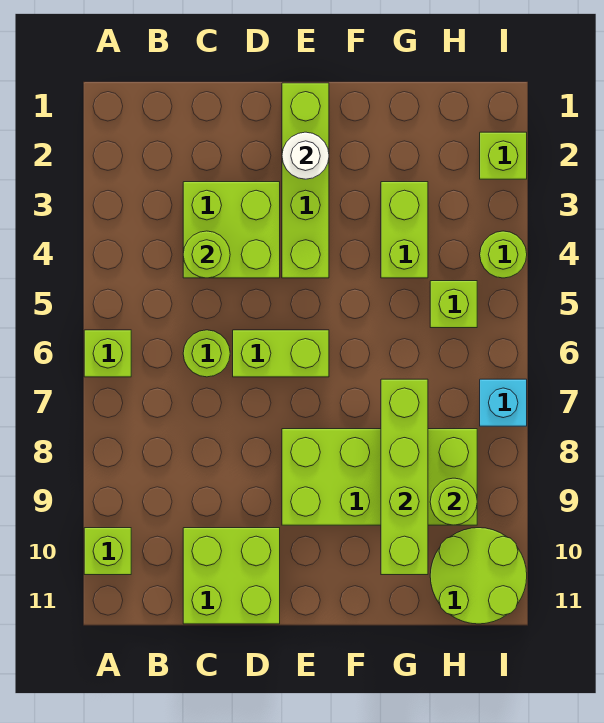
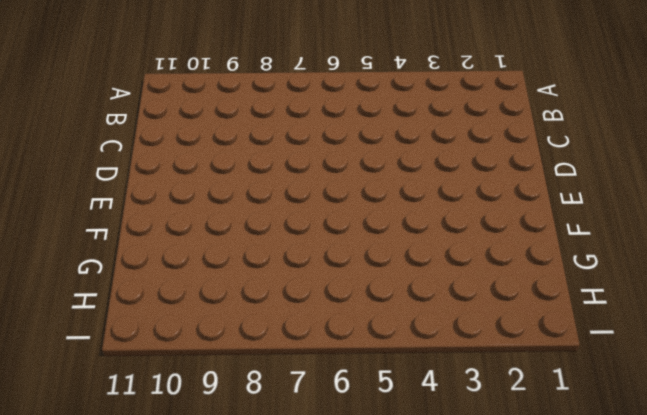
none -> lime brick A6 level 1
none -> lime brick A10 level 1
none -> lime brick C3:D4 level 1

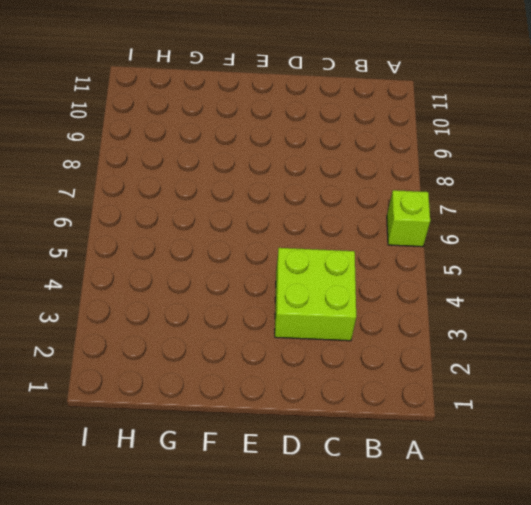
none -> lime brick A10 level 1
none -> lime round brick C6 level 1
none -> lime brick C10:D11 level 1

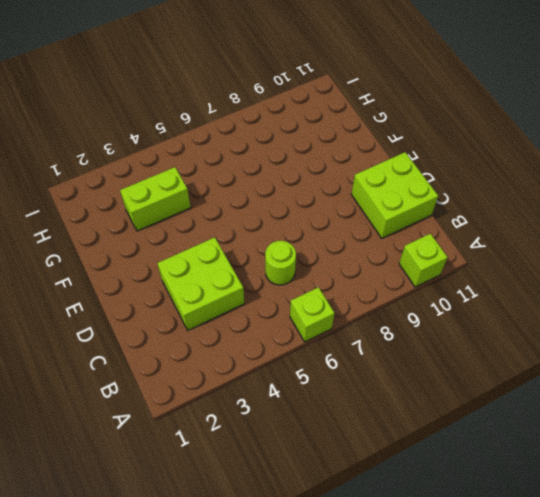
none -> lime brick D6:E6 level 1
none -> lime brick E1:E4 level 1
none -> lime brick E8:H9 level 1

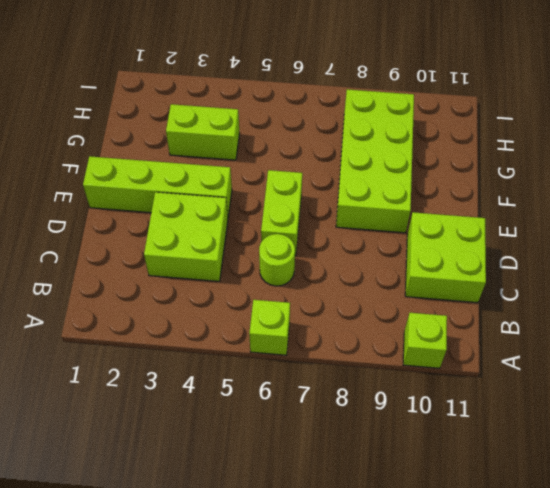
none -> lime brick H5 level 1
none -> lime round brick H10:I11 level 1
none -> lime brick I2 level 1

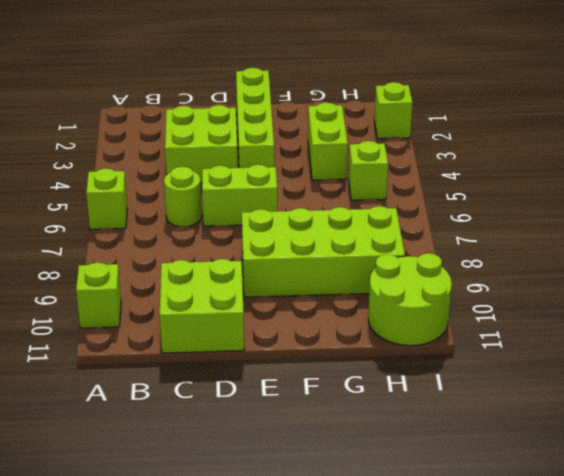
none -> lime round brick I4 level 1
none -> cyan brick I7 level 1
none -> lime round brick C4 level 2

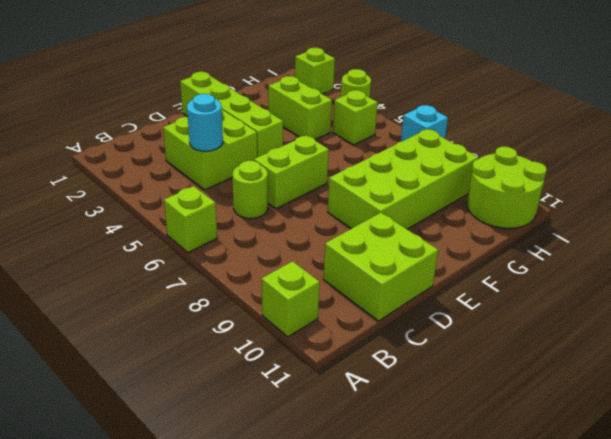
cyan round brick C4 level 2 -> lime round brick C4 level 2
none -> white round brick E2 level 2
none -> lime brick G7:G10 level 2
none -> lime round brick H9 level 2

